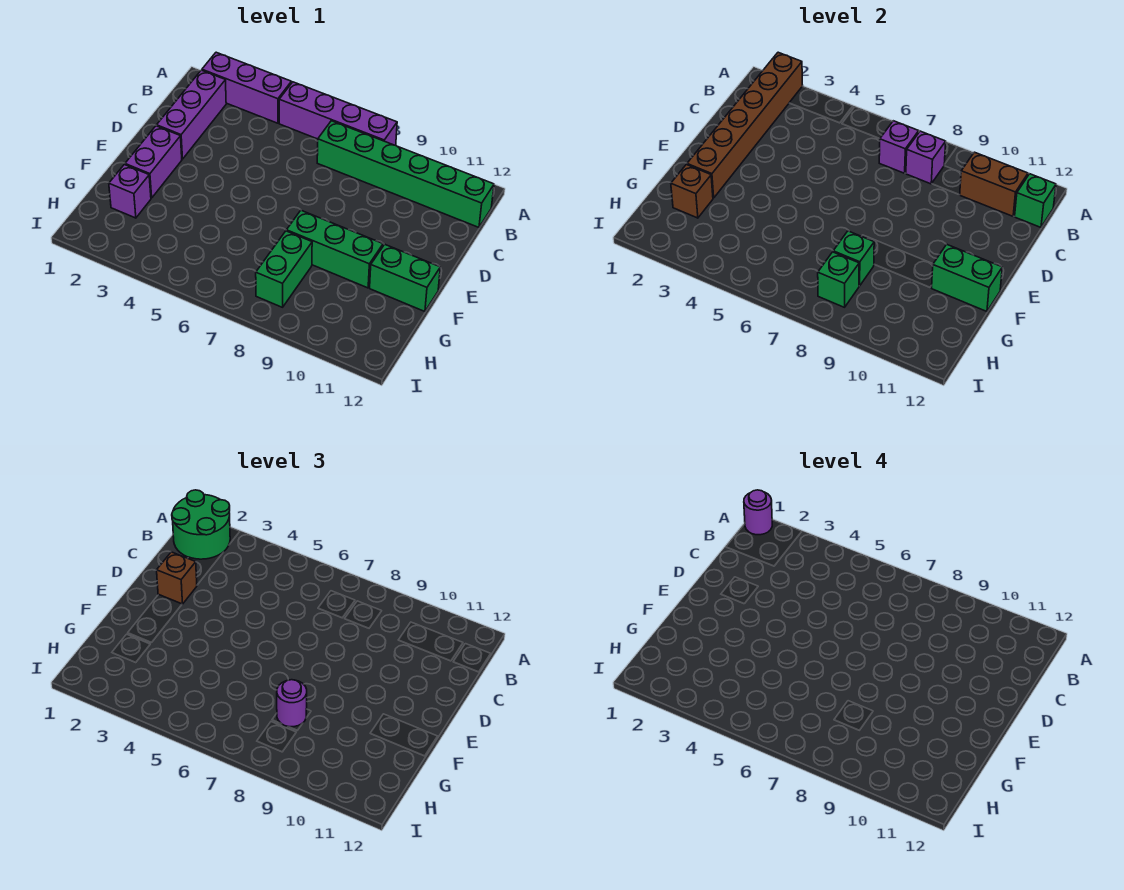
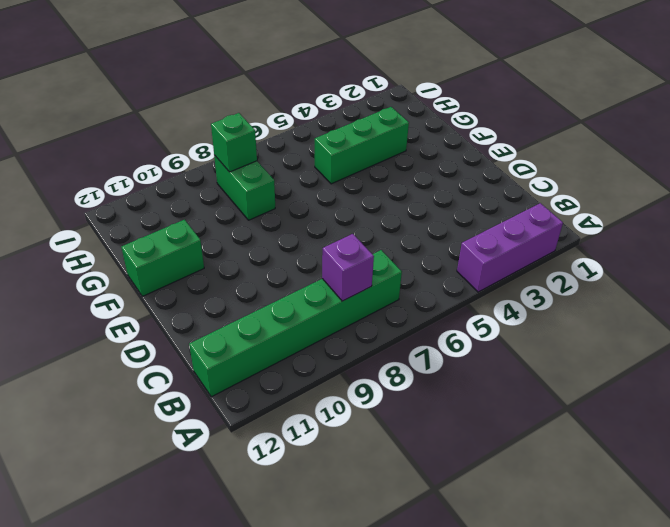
green brick G3:G5 level 1 -> green brick F8:F10 level 1
none -> purple brick A5:A8 level 1
none -> purple brick B2:D2 level 1
none -> purple brick E2:F2 level 1

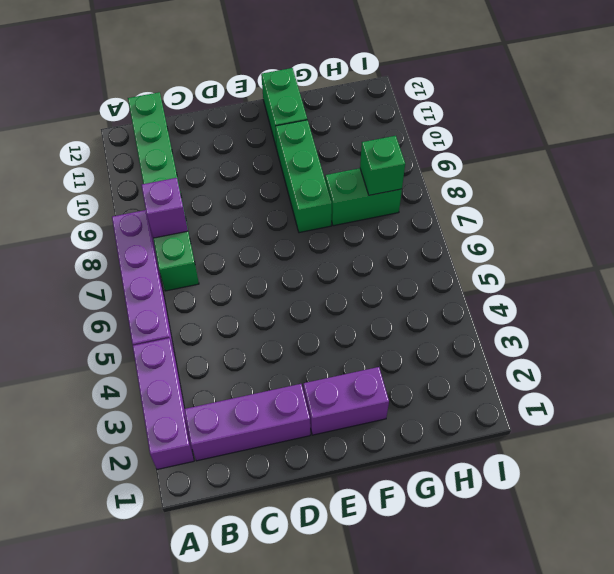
none -> purple brick G2 level 1
none -> brown brick A2:F2 level 2
none -> purple brick B7 level 2

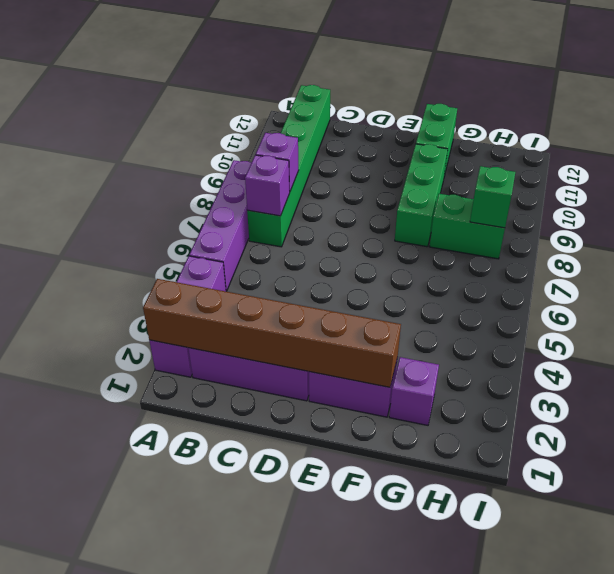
none -> brown brick B10:B11 level 2
none -> green brick B12 level 2
none -> green brick F11:F12 level 2

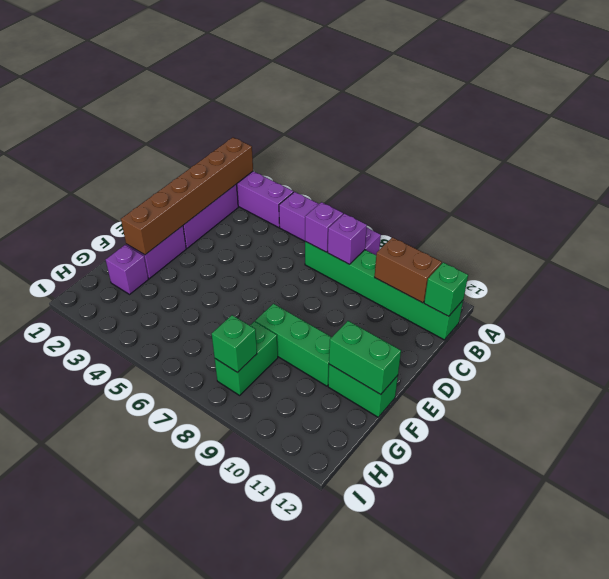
none -> brown brick G2 level 2
none -> green brick G8 level 2
none -> green round brick A1:B2 level 3

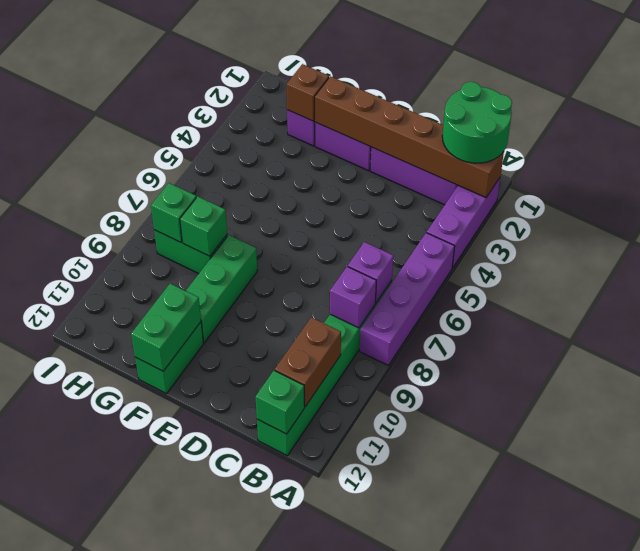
none -> brown brick D2 level 3
none -> purple round brick G8 level 3
none -> purple round brick A1 level 4

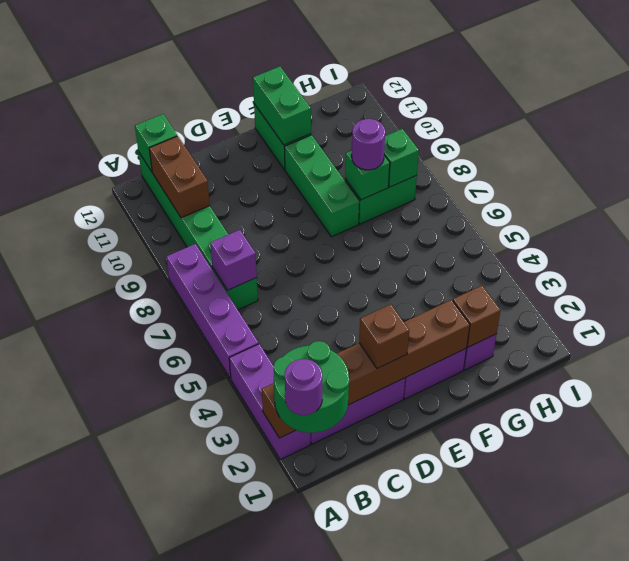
none -> purple brick B8 level 2

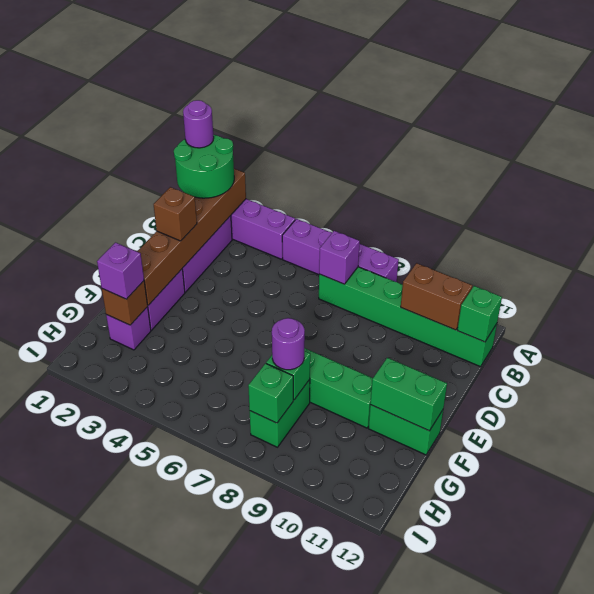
purple brick G2 level 3 -> purple brick B8 level 2

